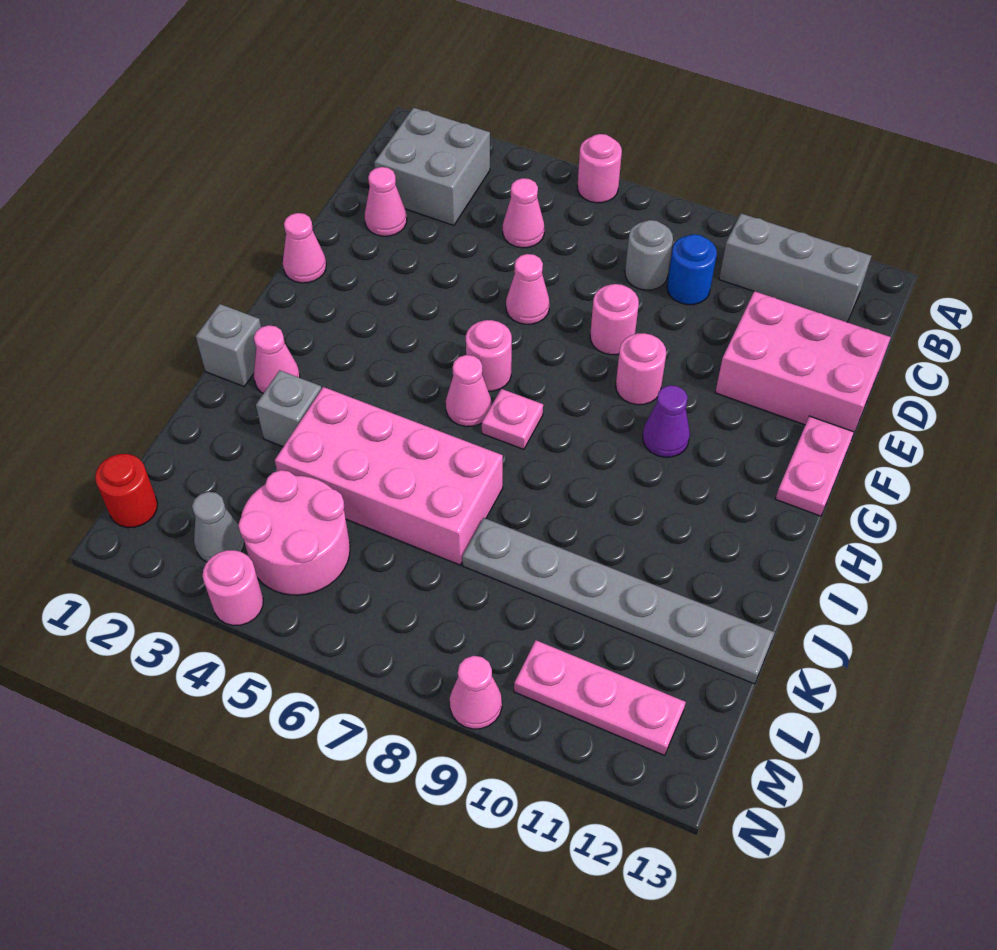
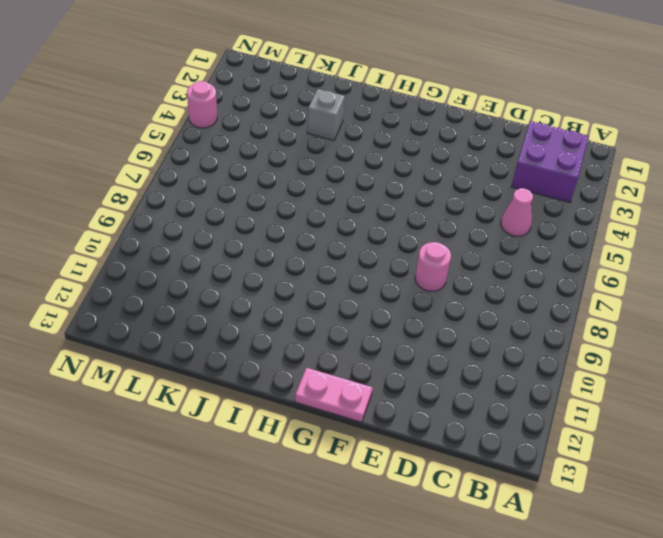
purple brick B2:C3 level 1 -> grey brick B2:C3 level 1
none -> pink round brick A6 level 1
none -> grey brick B10:B12 level 1
none -> grey round brick C8 level 1

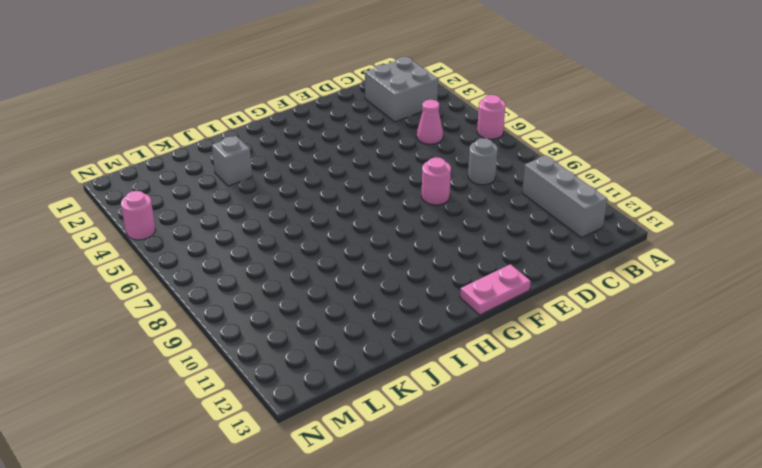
none -> blue round brick C9 level 1
none -> pink cone D2 level 1
none -> pink brick D11:E13 level 1

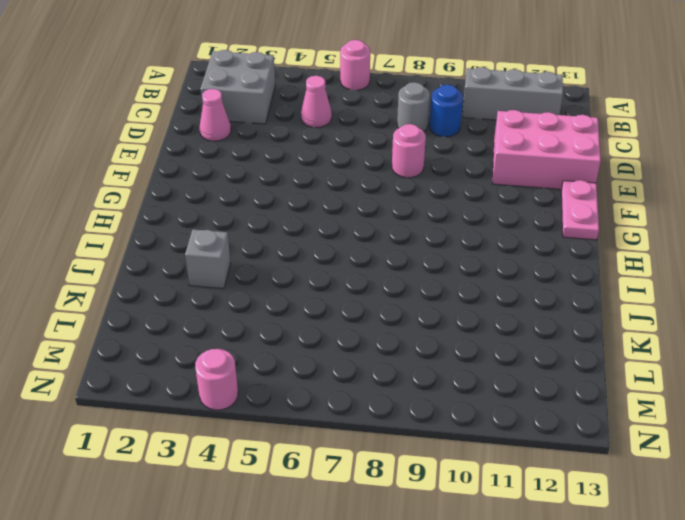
none -> pink cone E6 level 1
none -> pink cone F1 level 1
none -> pink round brick F9 level 1

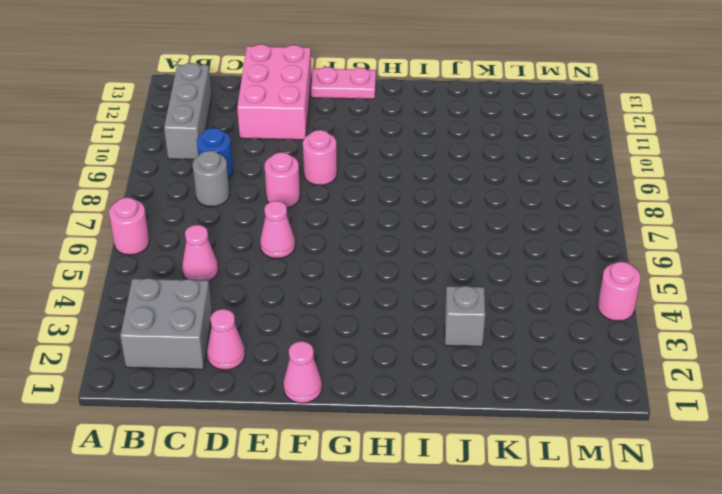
none -> pink round brick G6 level 1
none -> purple cone G10 level 1
none -> pink cone H6 level 1

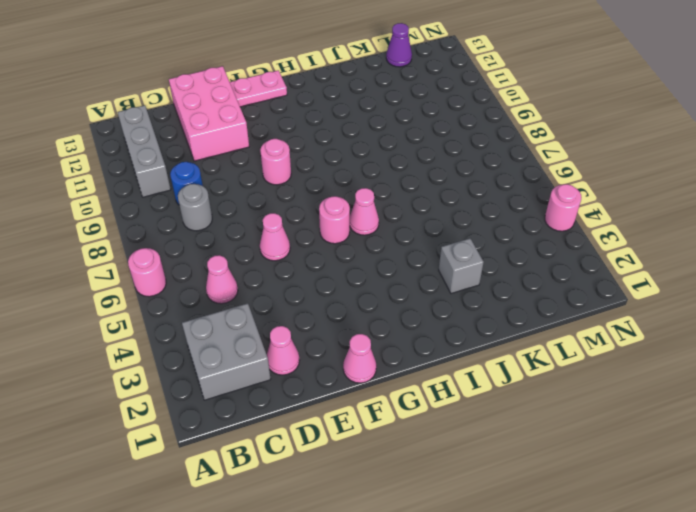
purple cone L13 level 1 -> purple cone G10 level 1
none -> pink round brick E8 level 1
none -> pink plate H7 level 1
none -> grey brick I1 level 1

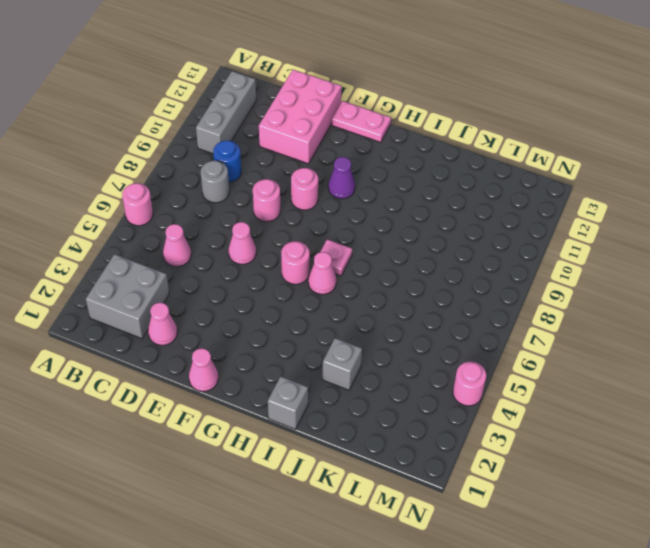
none -> pink cone I2 level 1
none -> pink brick J4:K7 level 1
none -> grey plate K8:K13 level 1

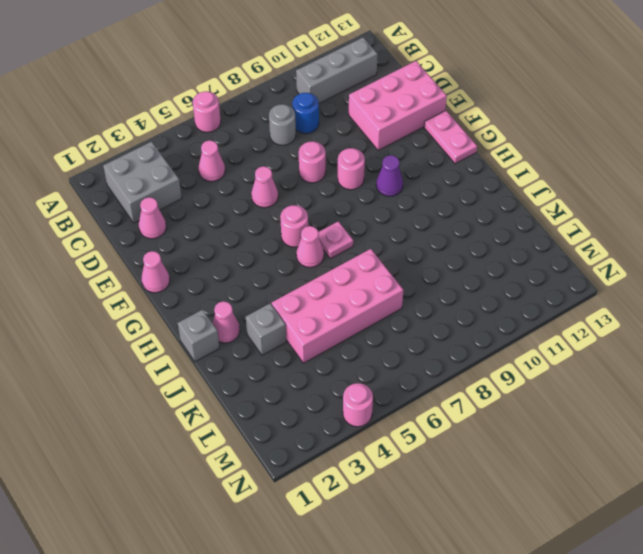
none -> grey plate K8:K13 level 1
none -> pink round brick L4:M5 level 1
none -> red round brick M1 level 1

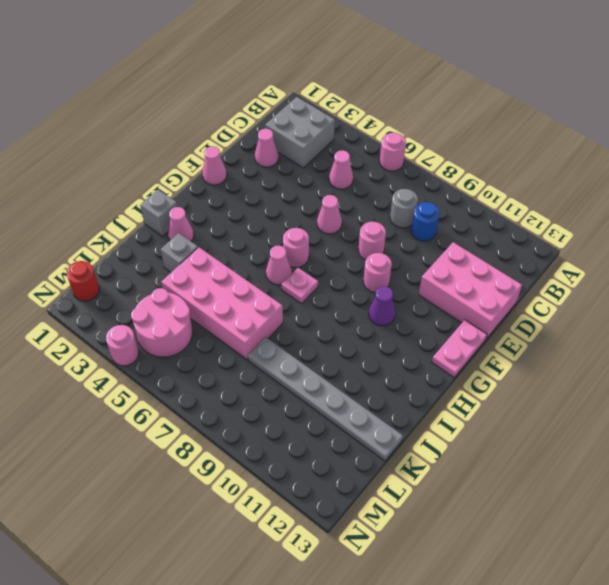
none -> grey brick B10:B12 level 1
none -> grey cone M3 level 1
none -> pink plate M10:M12 level 1

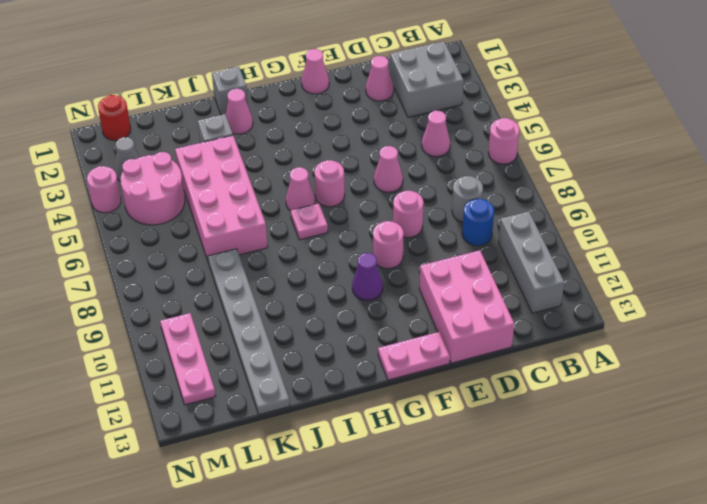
none -> pink cone N9 level 1

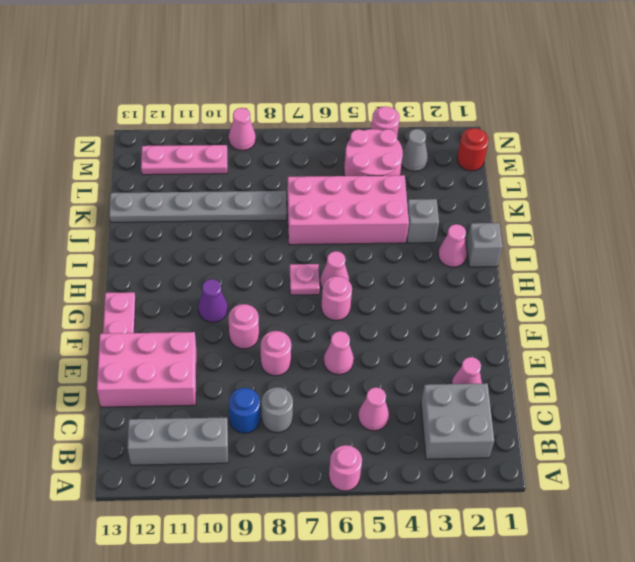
none -> pink cone F1 level 1

